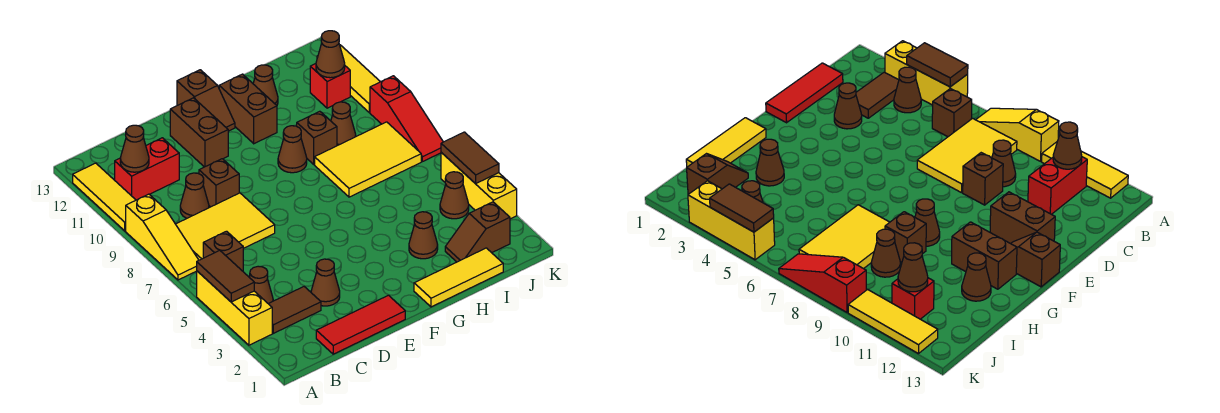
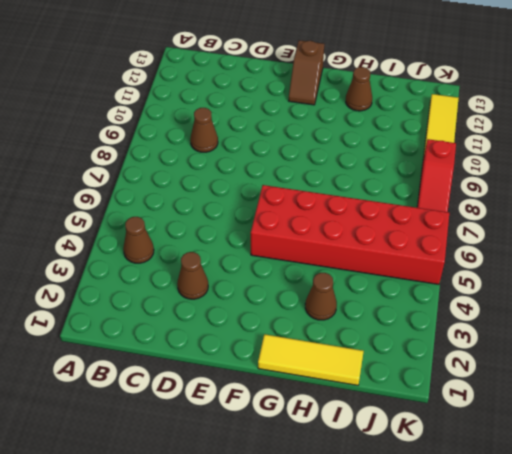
red brick F5:K6 level 1 -> yellow brick K3:K5 level 1
none -> yellow brick A3:A5 level 1
none -> yellow slope A7:A9 level 1 top 9
none -> yellow tile A10:A12 level 1
none -> brown tile B3:C3 level 1

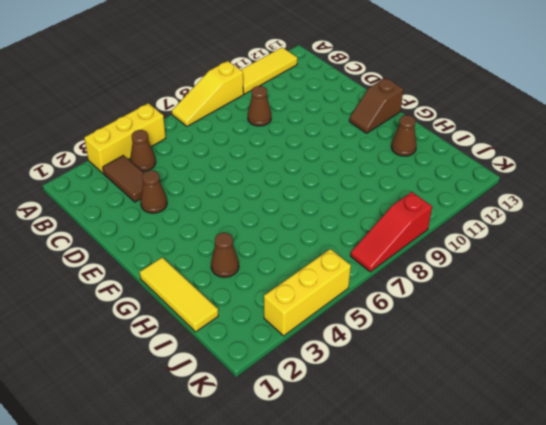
none -> brown brick B6 level 1
none -> yellow tile B7:D8 level 1
none -> red brick B11:C11 level 1
none -> red tile C1:E1 level 1

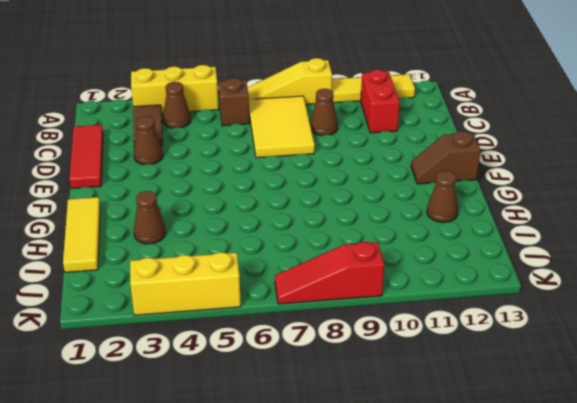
none -> brown brick D9 level 1
none -> brown brick E11:E12 level 1
none -> brown cone G9 level 1
none -> brown brick G11:G12 level 1

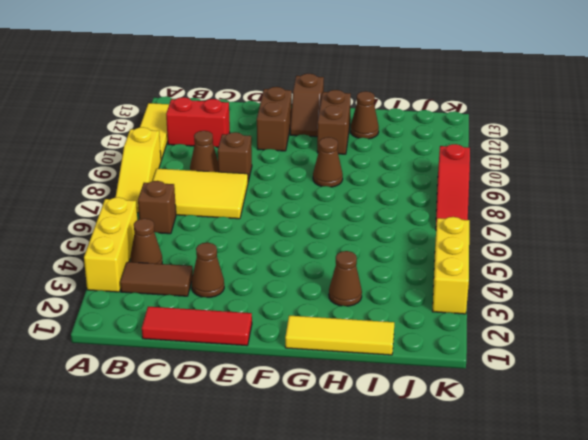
none -> yellow tile H7:J8 level 1
none -> brown brick H9 level 1
none -> brown slope I2:J2 level 1 top J
none -> brown cone I9 level 1

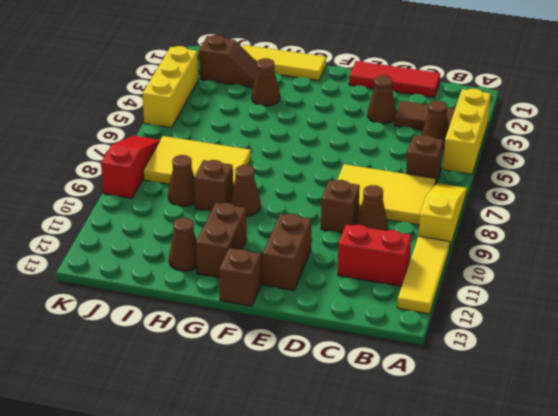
none -> brown cone J4 level 1
none -> red brick J11 level 1
none -> yellow tile K10:K12 level 1
none -> brown tile A4:A5 level 2

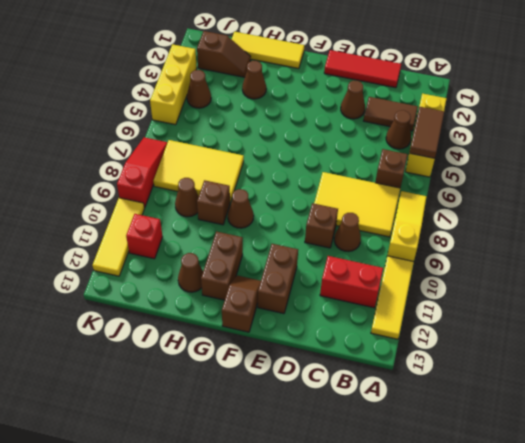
none -> brown cone B11 level 2
none -> brown cone J11 level 2
none -> brown tile K4:K5 level 2

